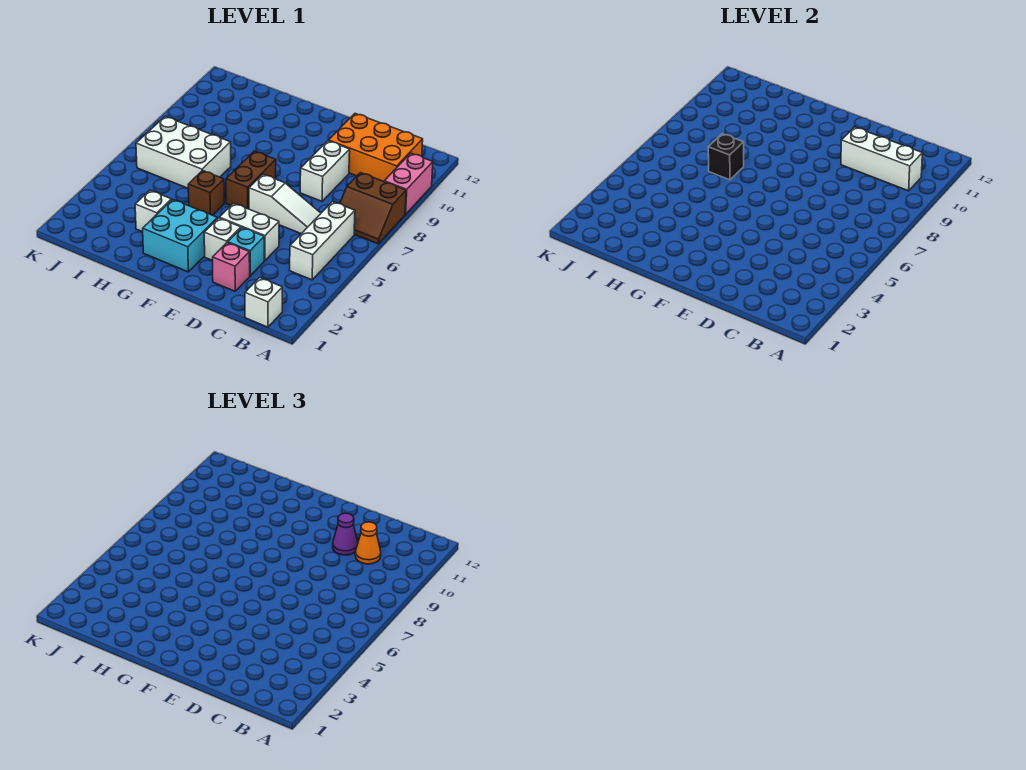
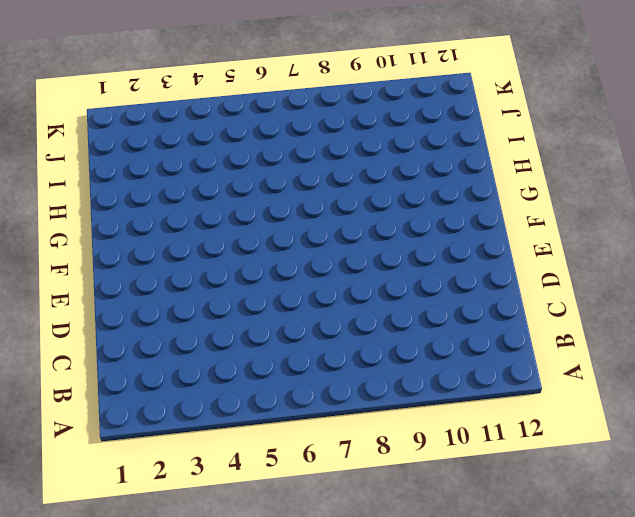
none -> brown slope A7:B8 level 1 top 8
none -> pink brick A9:A10 level 1
none -> white brick B1 level 1

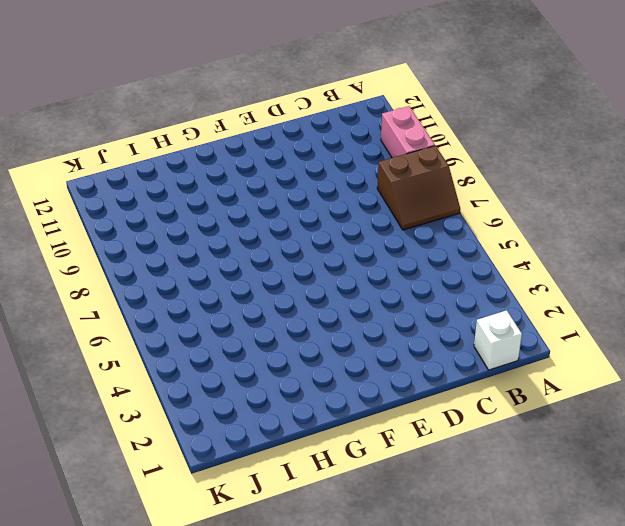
none -> white brick B4:B6 level 1
none -> orange brick B10:D11 level 1
none -> white slope C6:E6 level 1 top E

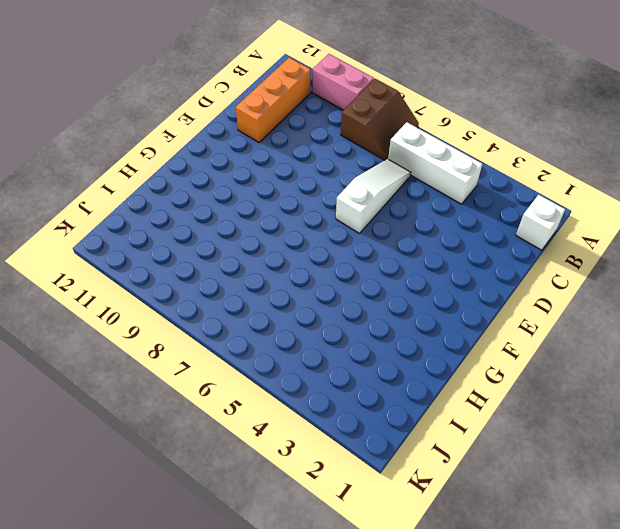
orange brick B11:D11 level 1 -> orange brick B10:D11 level 1
none -> pink brick D2 level 1
none -> cyan brick D3 level 1
none -> white brick D4:E4 level 1

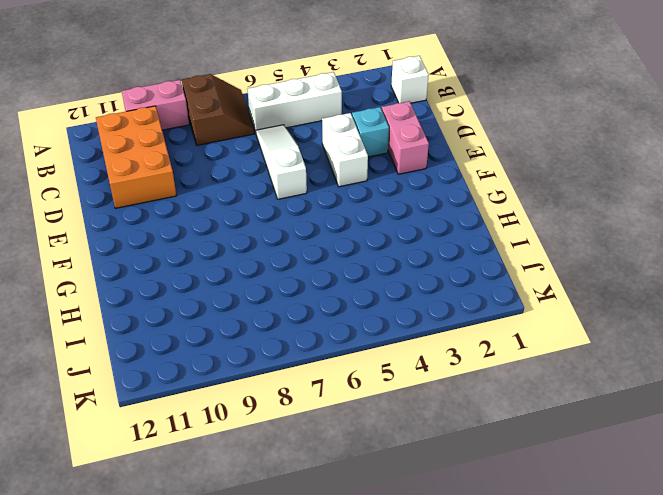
pink brick D2:E2 level 1 -> pink brick D2 level 1
none -> white brick D8:D9 level 1
none -> white brick E3 level 1
none -> cyan brick F2:G3 level 1

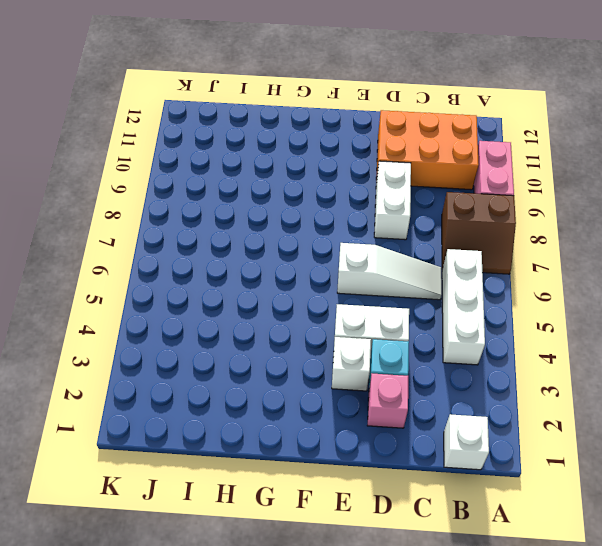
none -> cyan brick F2:G3 level 1
none -> brown brick F6:F7 level 1
none -> brown brick G5 level 1

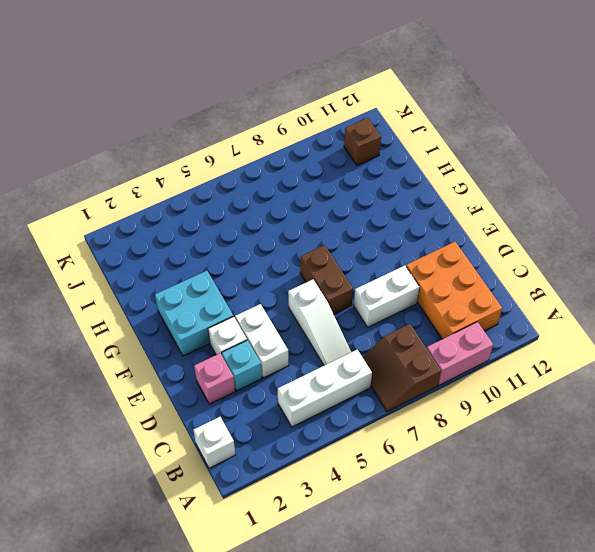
brown brick E7:F7 level 1 -> brown brick F6:F7 level 1
brown brick J11 level 1 -> brown brick G5 level 1
none -> white brick H3 level 1
none -> white brick H6:J7 level 1
none -> white brick B10:D10 level 2

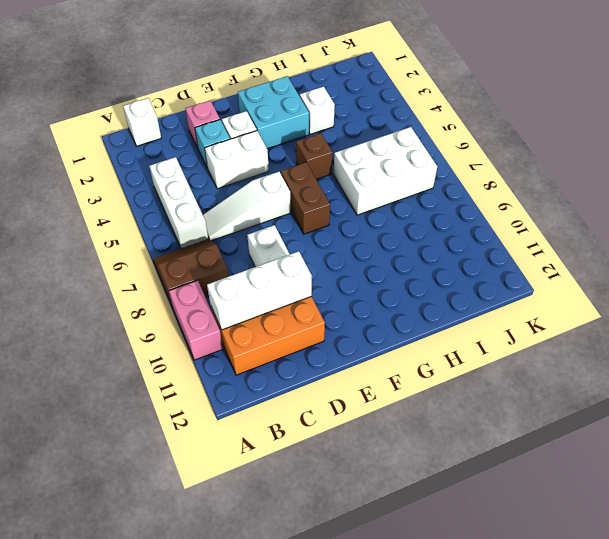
none -> black brick H7 level 2
none -> orange cone C10 level 3
none -> purple cone D10 level 3

